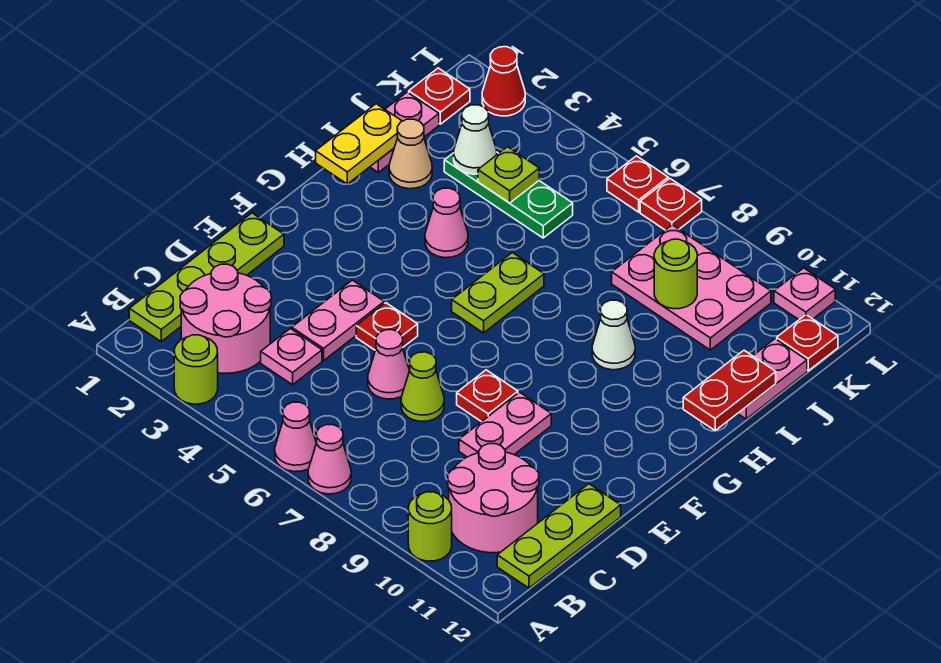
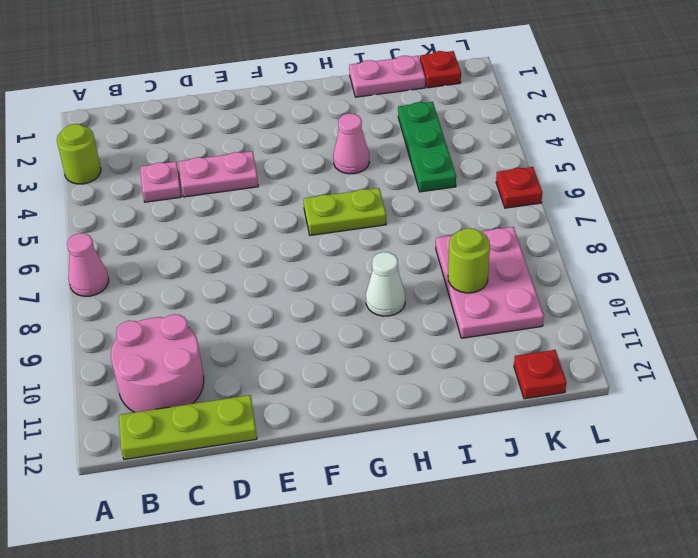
none -> pink cone A6 level 1
none -> lime round brick A10 level 1
none -> lime plate B1:E1 level 1
none -> pink round brick B2:C3 level 1

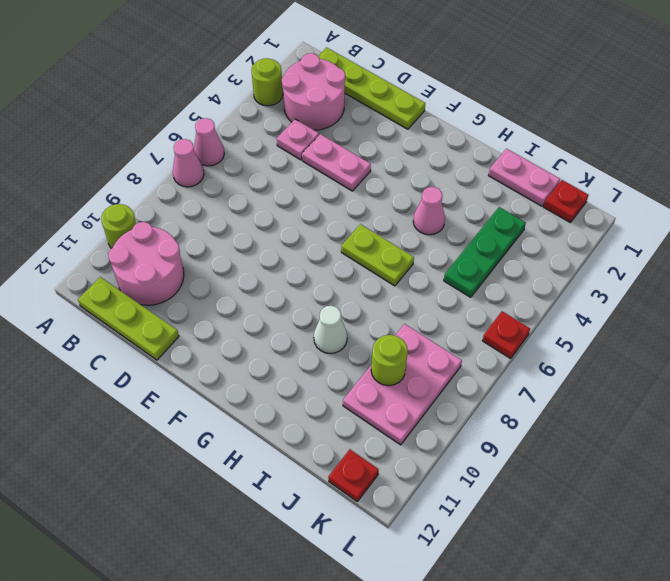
none -> pink cone D6 level 1
none -> lime cone D7 level 1
none -> pink plate D9:E9 level 1
none -> red plate E5 level 1

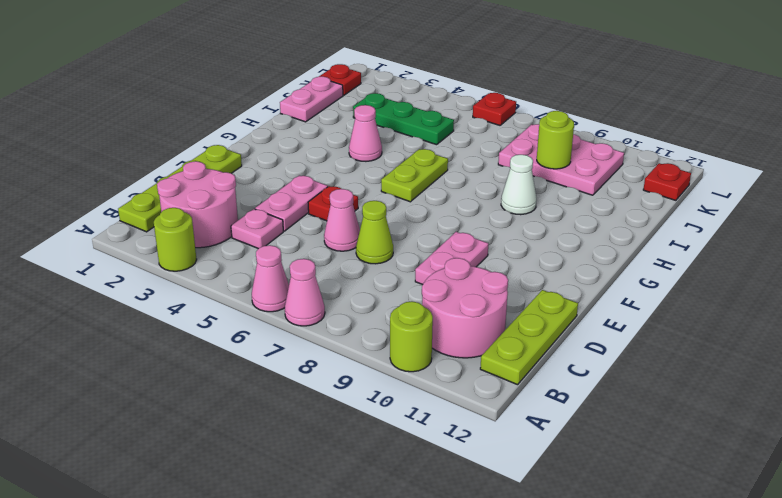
none -> red plate E8 level 1
none -> tan cone I2 level 1
none -> pink plate I12:J12 level 1
none -> red cone L2 level 1

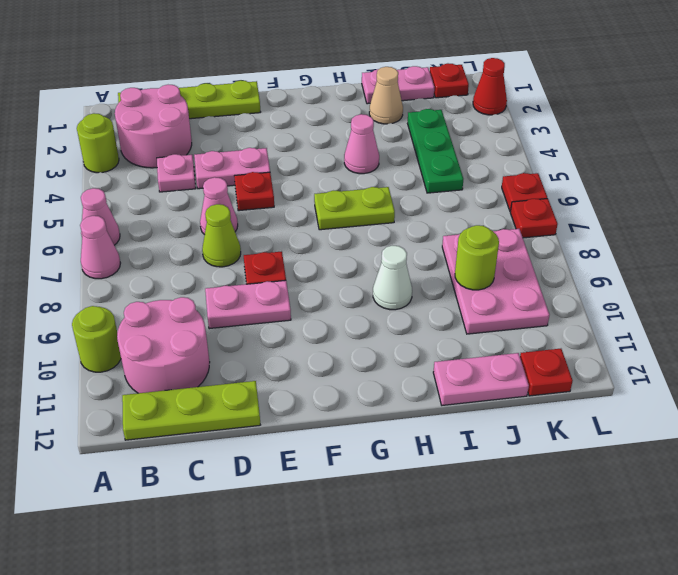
none -> pink plate L11 level 1
none -> yellow plate H1:I1 level 2
none -> red plate H12:I12 level 2
none -> white cone J3 level 2

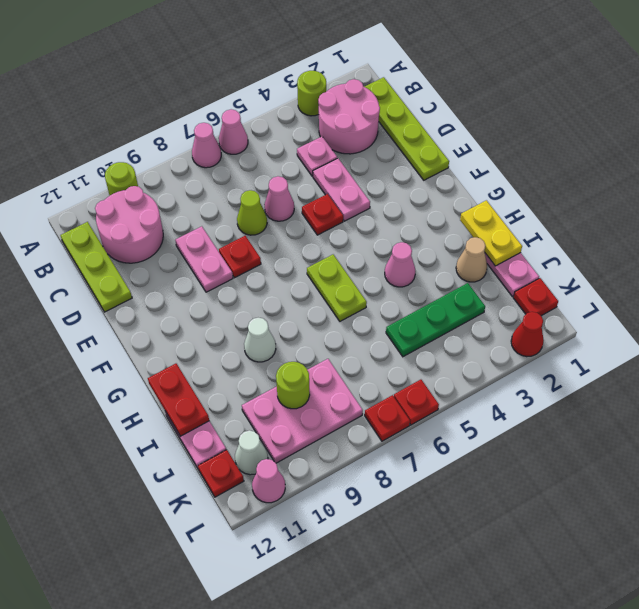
white cone K11 level 1 -> white cone J3 level 2
pink cone L11 level 1 -> pink plate L11 level 1
none -> lime plate J4 level 2

